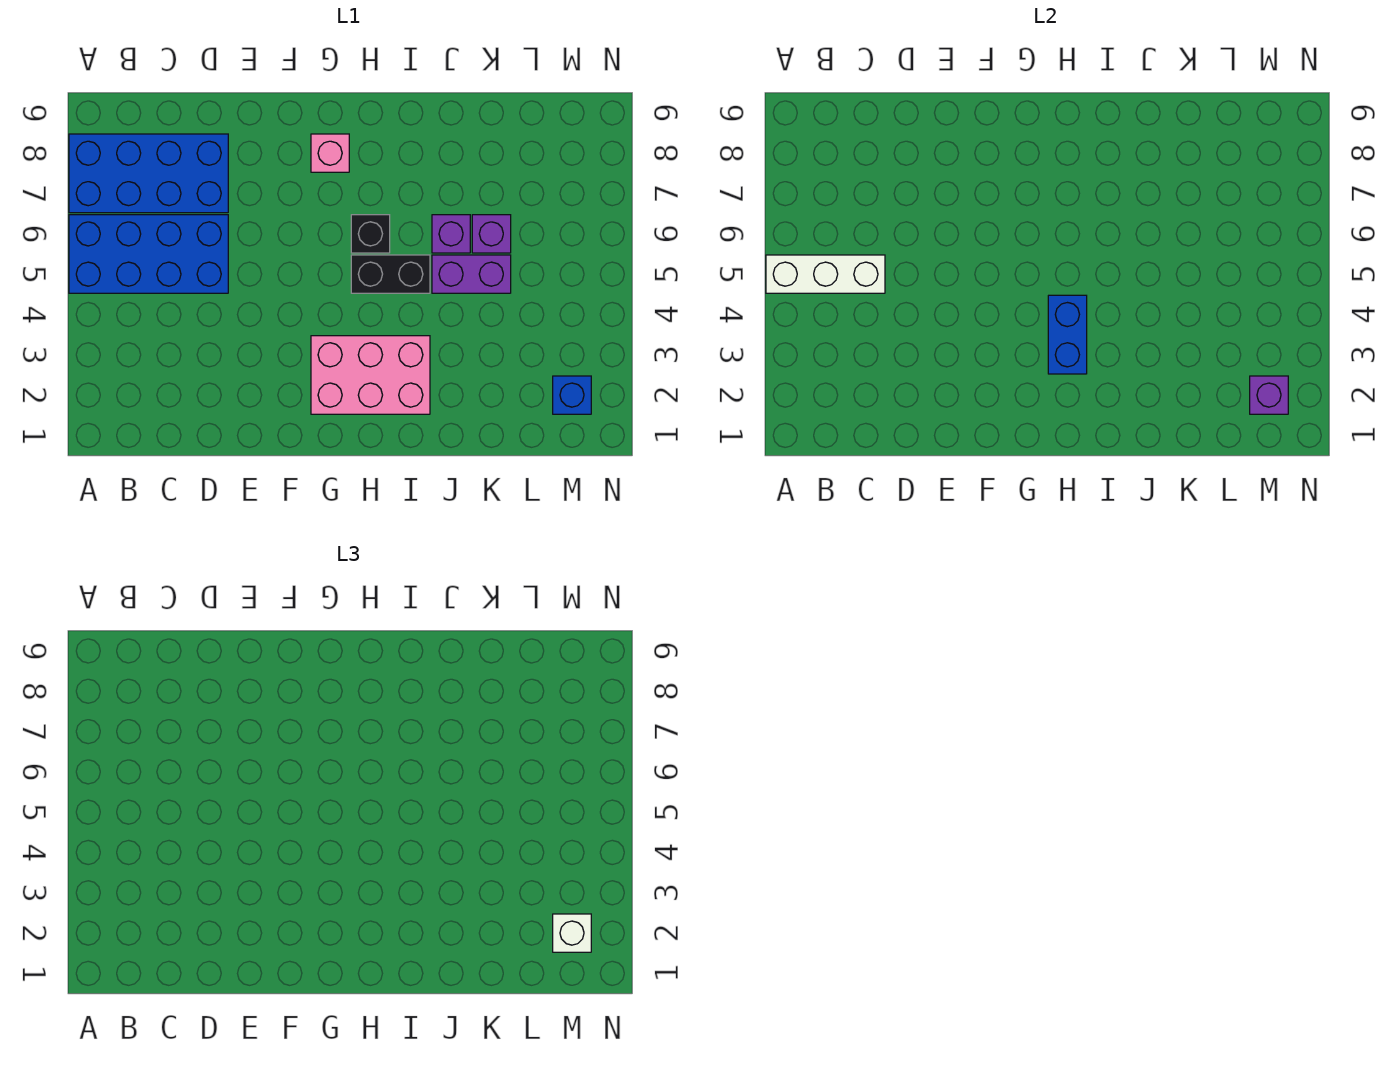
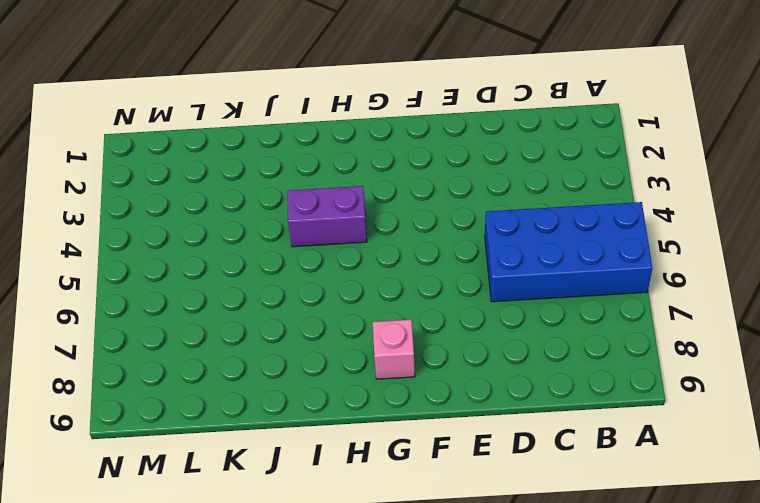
purple brick H4:I4 level 1 -> purple brick J5:K5 level 1
none -> blue brick A7:D8 level 1
none -> pink brick G2:I3 level 1
none -> black brick H5:I5 level 1

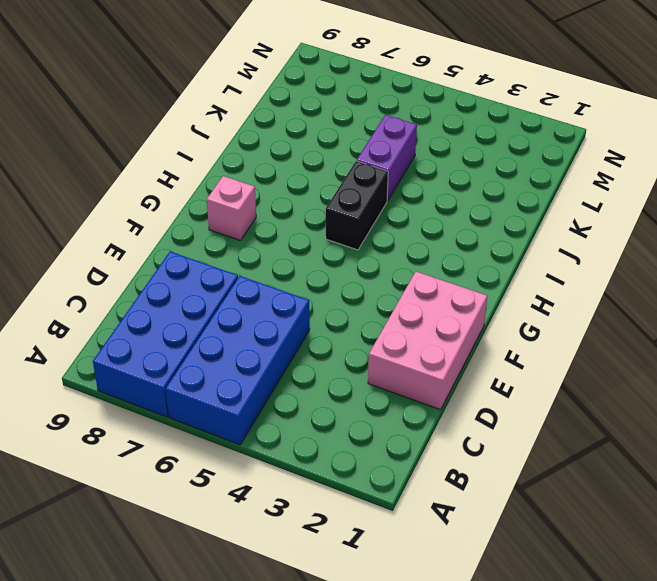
pink brick D1:F2 level 1 -> pink brick G2:I3 level 1
none -> black brick H6 level 1
none -> purple brick J6 level 1
none -> purple brick K6 level 1

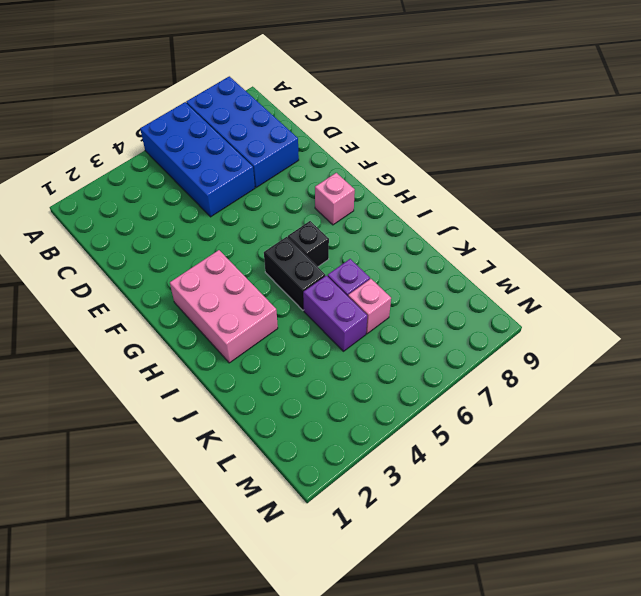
pink brick K6 level 1 -> purple brick K6 level 1
none -> blue brick M2 level 1
none -> white brick A5:C5 level 2
none -> blue brick H3:H4 level 2

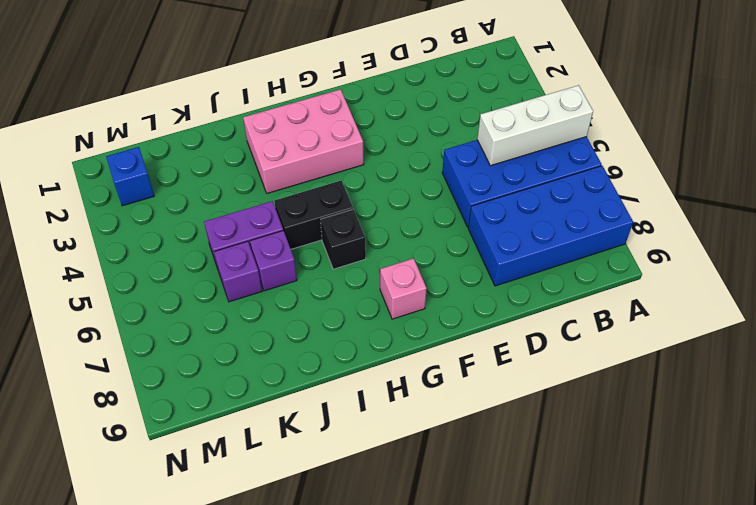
none -> blue brick H3:H4 level 2
none -> purple brick M2 level 2
none -> white brick M2 level 3

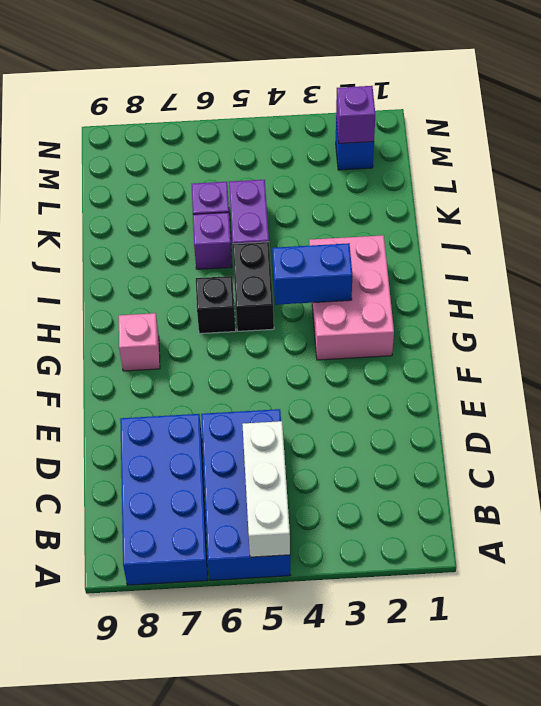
none -> white brick M2 level 3

